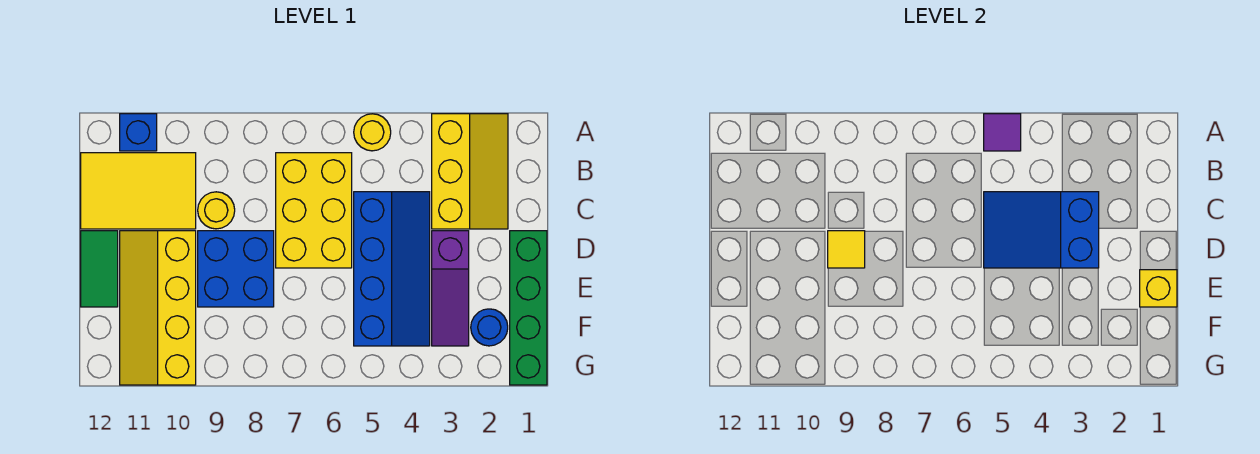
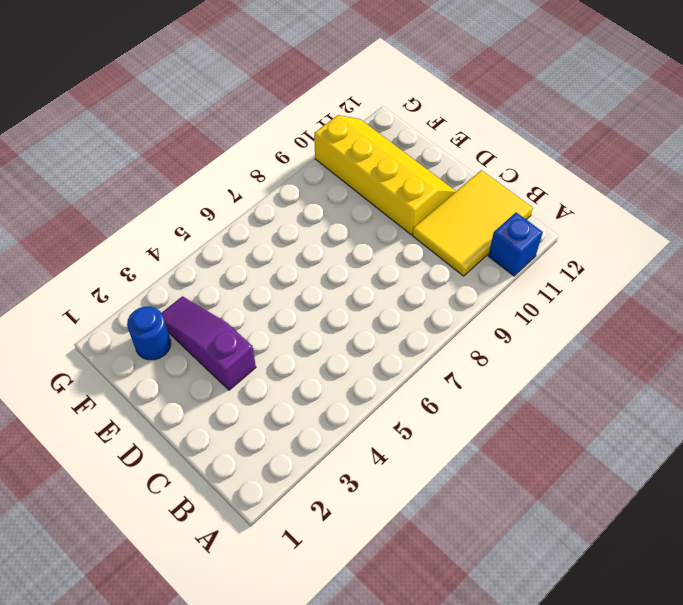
none -> yellow slope A2:C3 level 1 top 3
none -> yellow round brick A5 level 1
none -> yellow brick B6:D7 level 1

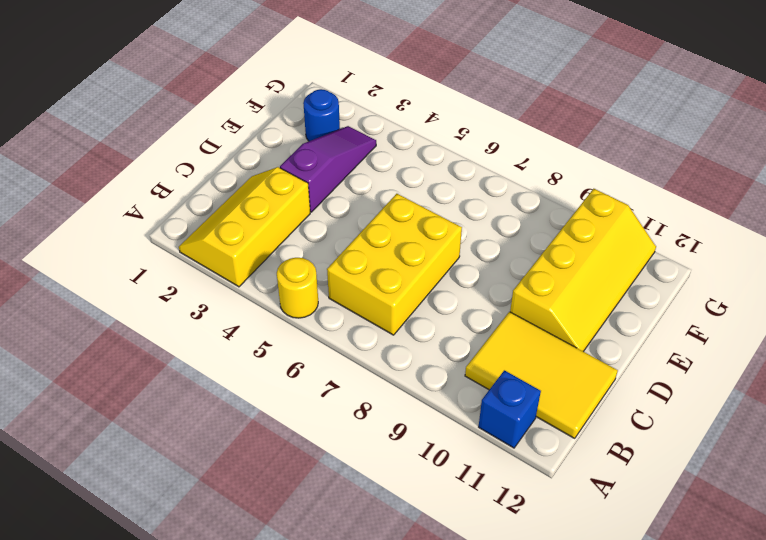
none -> blue slope C4:F5 level 1 top 5
none -> yellow round brick C9 level 1
none -> green brick D1:G1 level 1

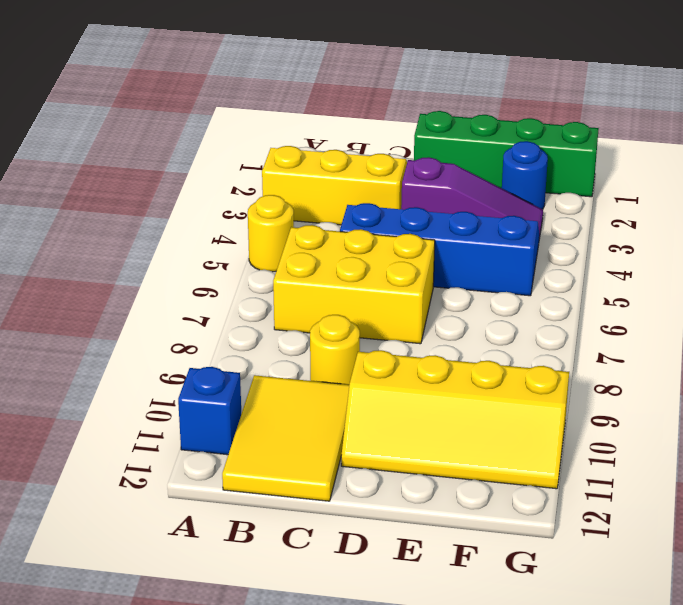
none -> blue brick D8:E9 level 1
none -> green tile D12:E12 level 1
none -> purple tile A5 level 2

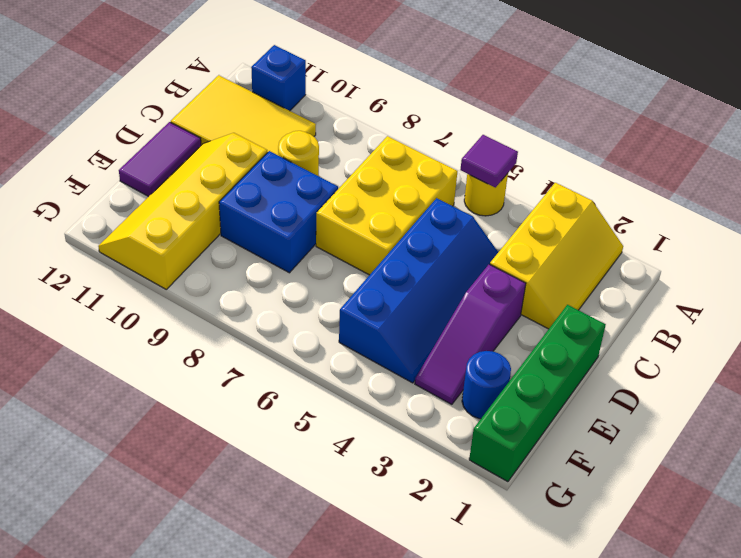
purple tile D12:E12 level 1 -> green tile D12:E12 level 1
none -> blue slope C3:D5 level 2 top 3
none -> yellow tile D9 level 2
none -> yellow brick E1 level 2

